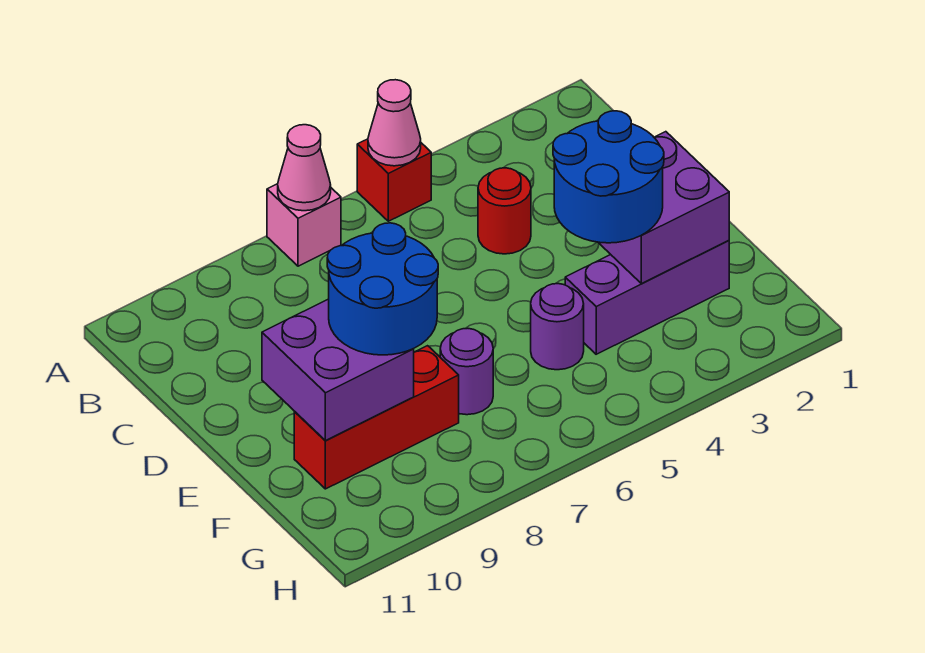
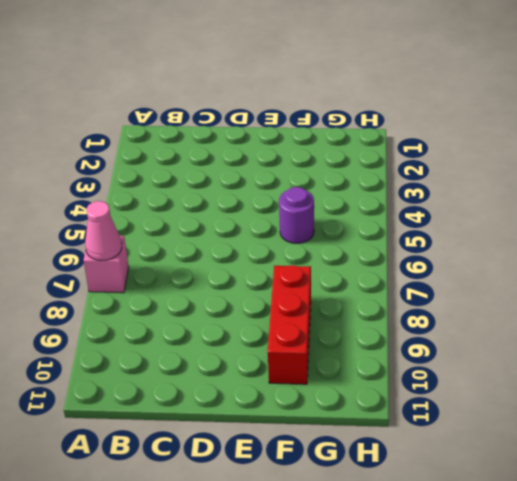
none -> red brick A5 level 1
none -> red round brick C4 level 1
none -> purple brick F2:F4 level 1

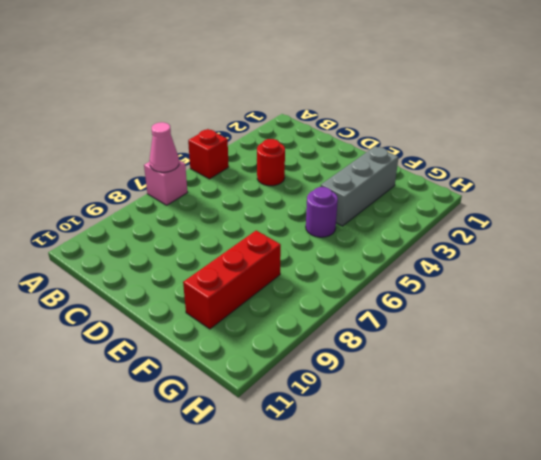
grey brick F2:F4 level 1 -> purple brick F2:F4 level 1
none -> purple round brick F7 level 1
none -> pink cone A5 level 2
none -> purple brick E2:F3 level 2

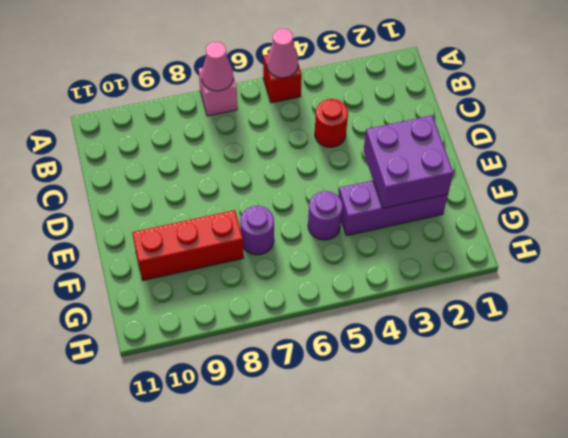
none -> purple brick E9:F10 level 2
none -> blue round brick E3:F4 level 3
none -> blue round brick E8:F9 level 3

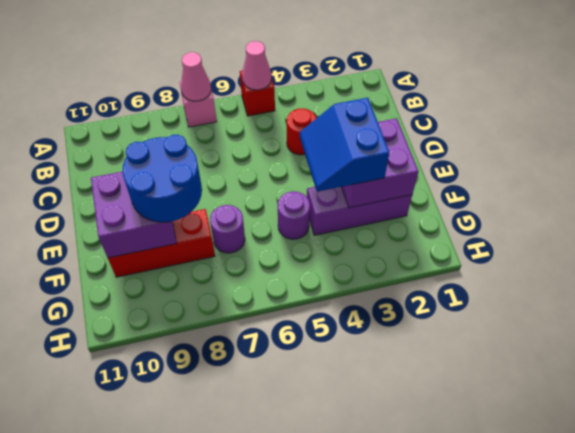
blue slope E3:F4 level 3 top 3 -> blue round brick E3:F4 level 3

